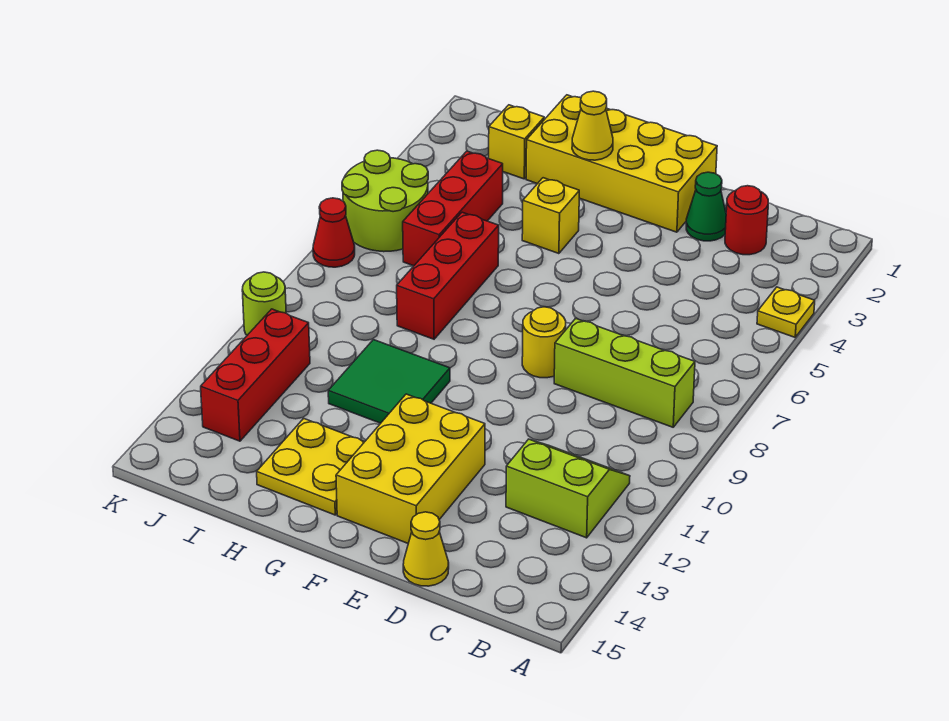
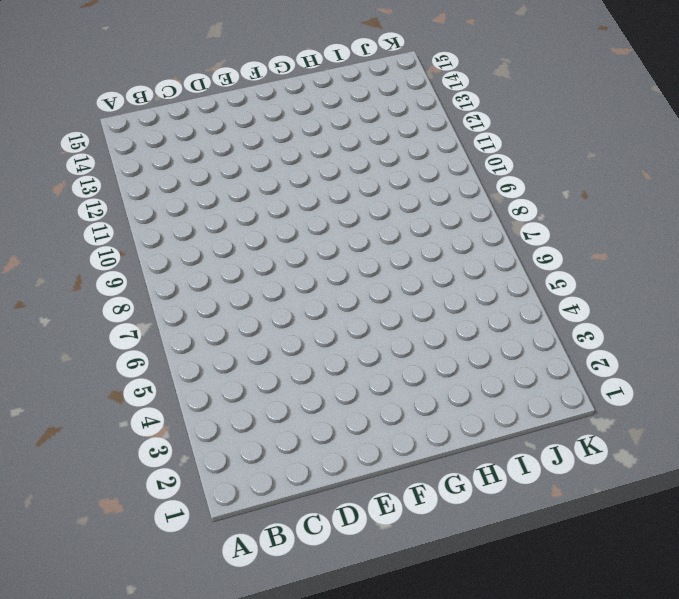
none -> yellow plate A4 level 1
none -> lime brick B8:D8 level 1
none -> lime slope B11:C12 level 1 top 12

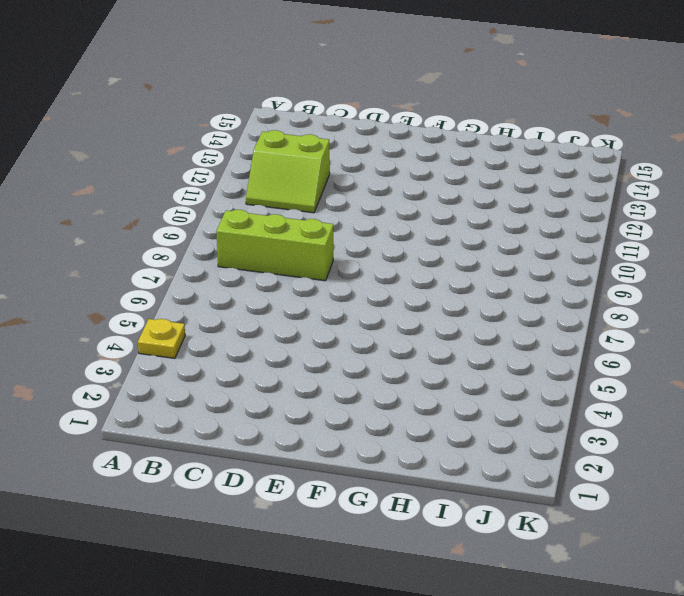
none -> red round brick C2 level 1
none -> green cone D2 level 1
none -> yellow cone D15 level 1

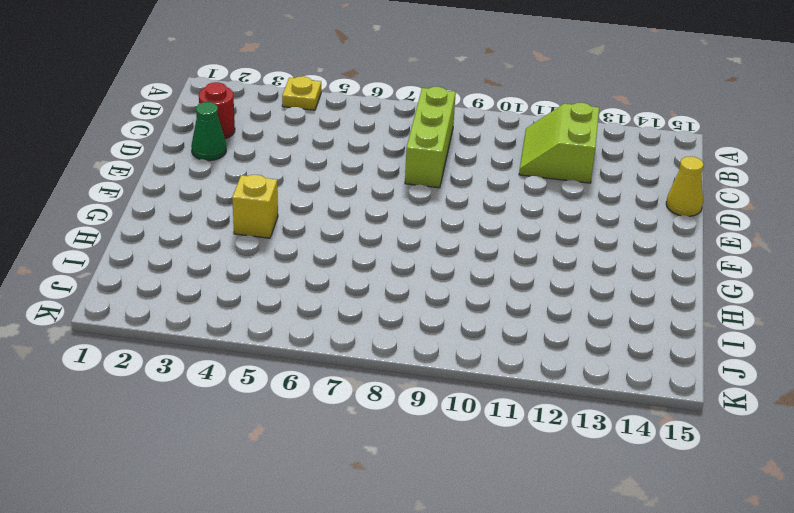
none -> yellow brick E1:H2 level 1
none -> yellow round brick E8 level 1
none -> yellow brick E12:F14 level 1

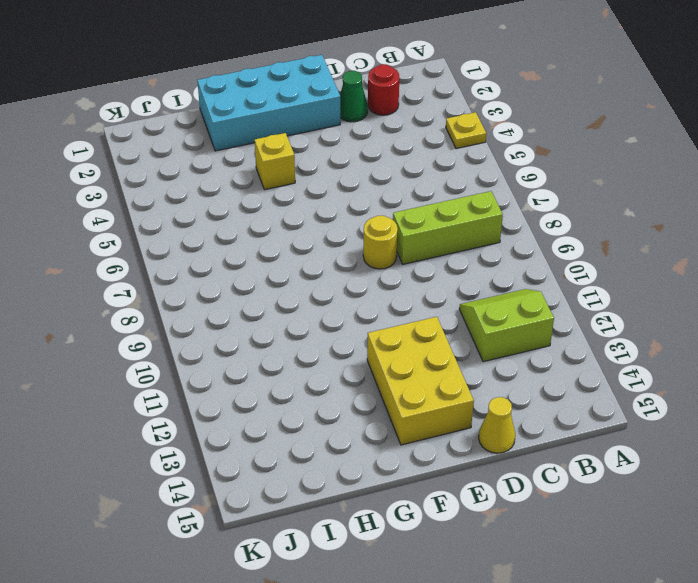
cyan brick E1:H2 level 1 -> yellow brick E1:H2 level 1
none -> green tile G10:H11 level 1
none -> yellow plate G13:H14 level 1
none -> red brick H6:H8 level 1

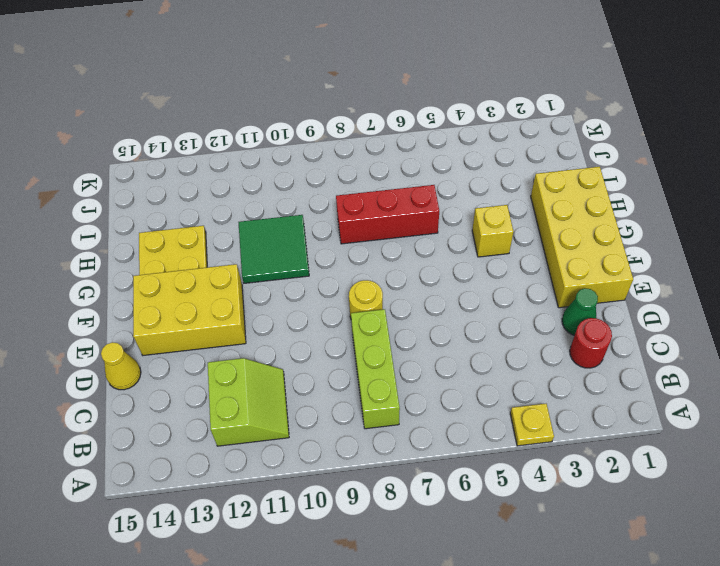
none -> yellow brick I2 level 1
none -> red brick I4:I6 level 1
none -> lime round brick J5:K6 level 1

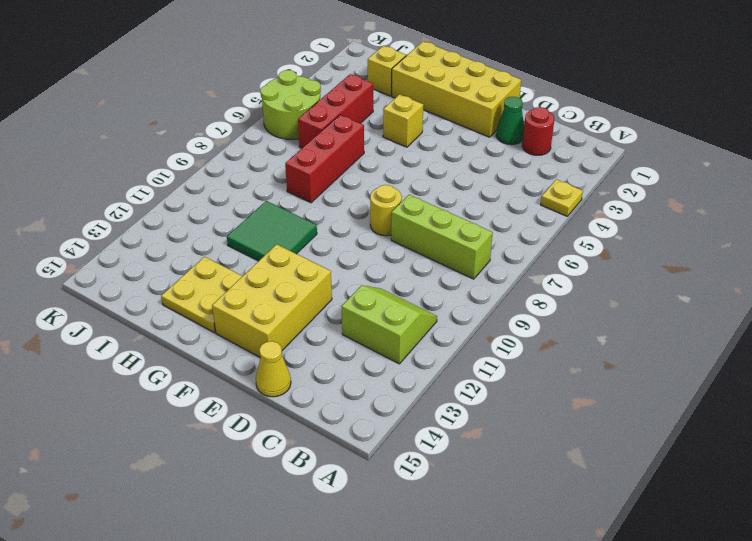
none -> red brick J11:J13 level 1
none -> red cone K7 level 1
none -> lime round brick K10 level 1

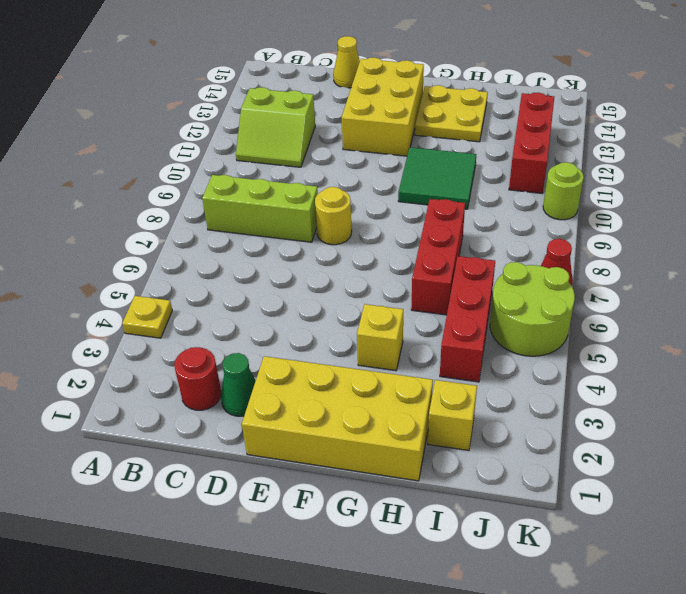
none -> yellow cone G2 level 2

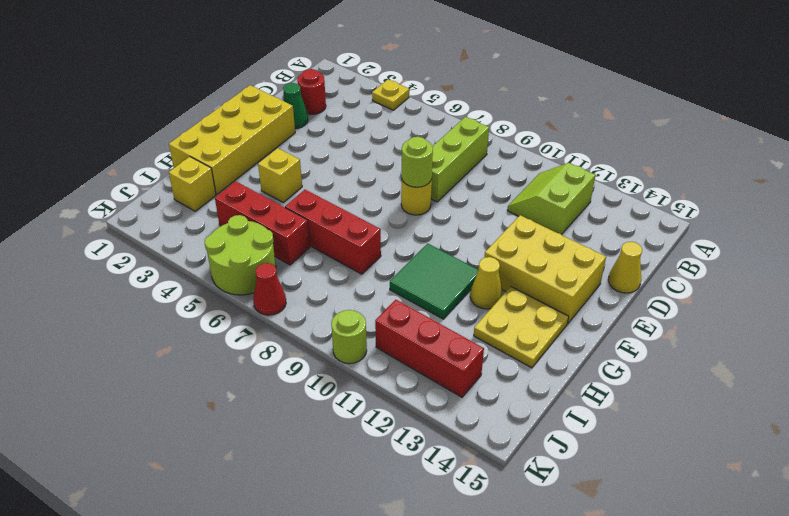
lime round brick E8 level 2 -> none
yellow cone G12 level 1 -> yellow cone G2 level 2

